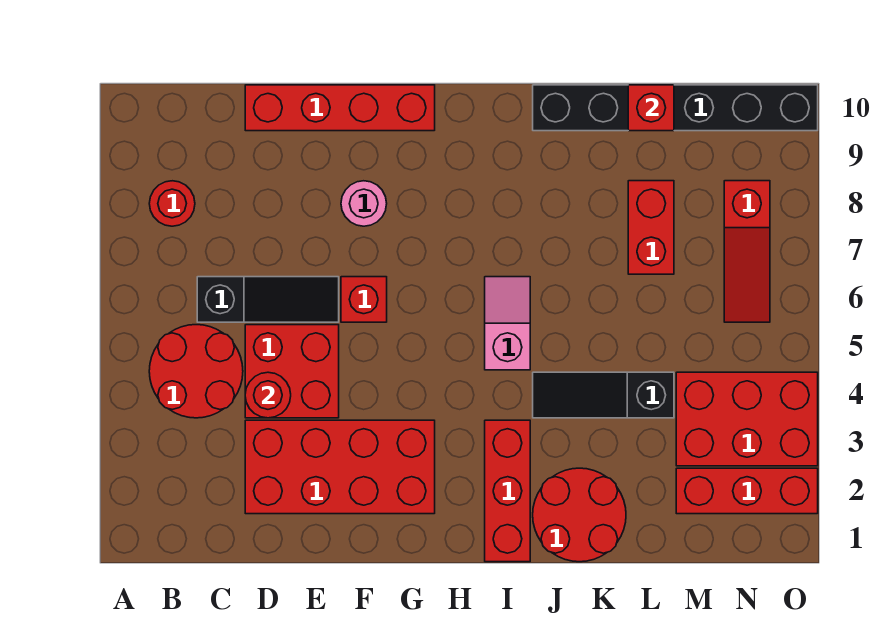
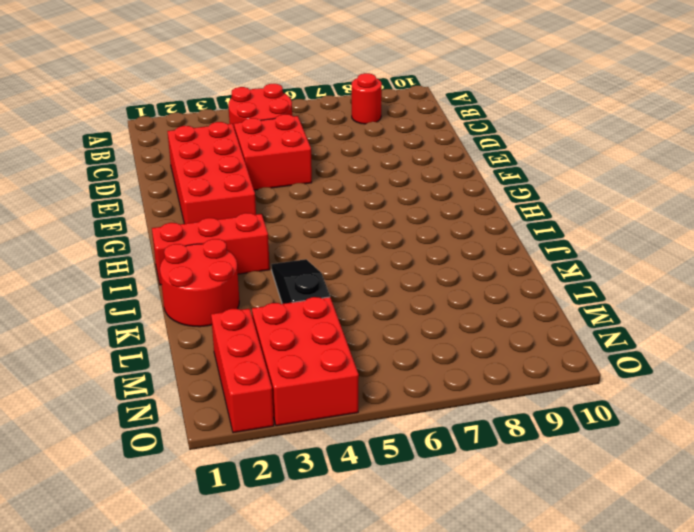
none -> black slope C6:E6 level 1 top C
none -> red brick D10:G10 level 1
none -> red brick F6 level 1

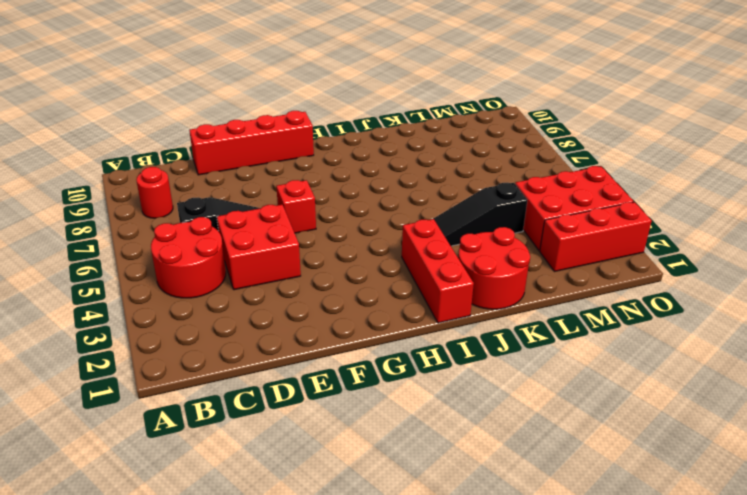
none -> red brick D2:G3 level 1
none -> pink round brick F8 level 1
none -> pink slope I5:I6 level 1 top 5

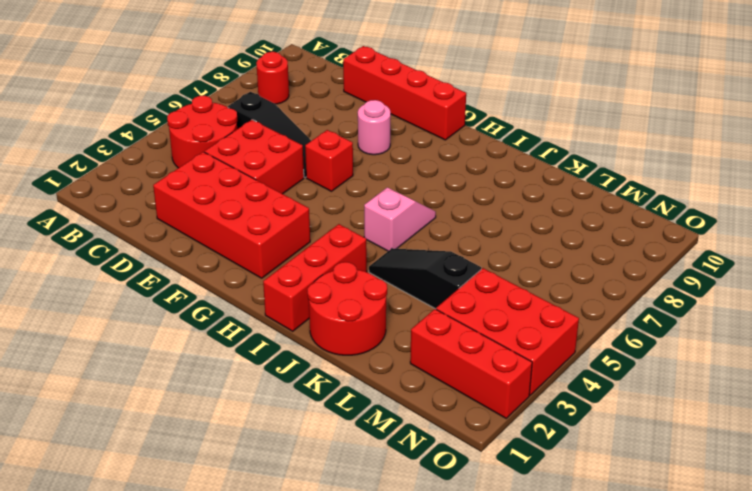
none -> black brick J10:O10 level 1
none -> red brick L7:L8 level 1
none -> red slope N6:N8 level 1 top 8

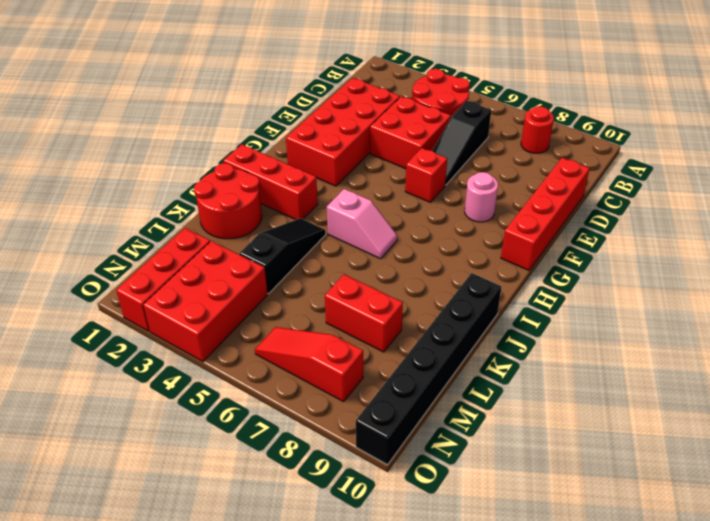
none -> red round brick D4 level 2
none -> red brick L10 level 2

